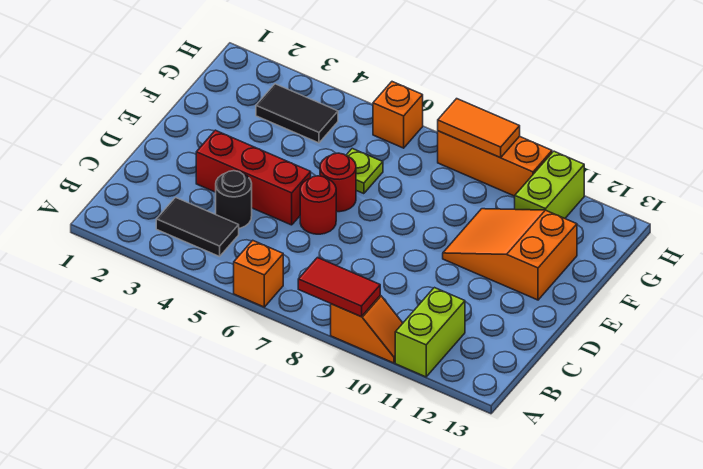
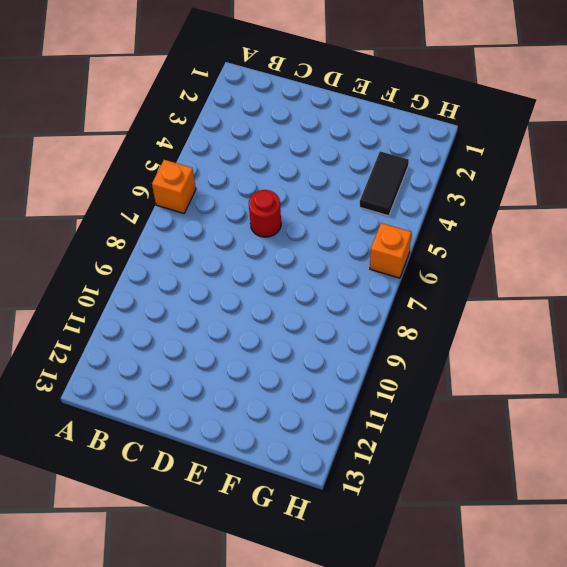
none -> orange slope A9:A10 level 1 top 9
none -> lime brick A11:B11 level 1
none -> black tile B3:B4 level 1

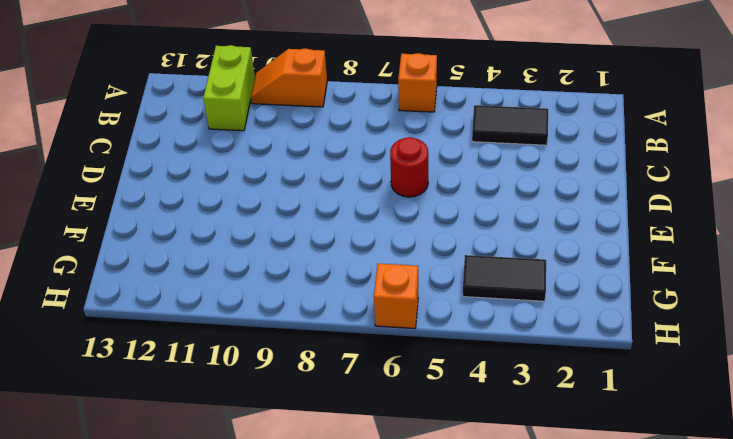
none -> black round brick C4 level 1
none -> red brick D3:D5 level 1
none -> red round brick E6 level 1

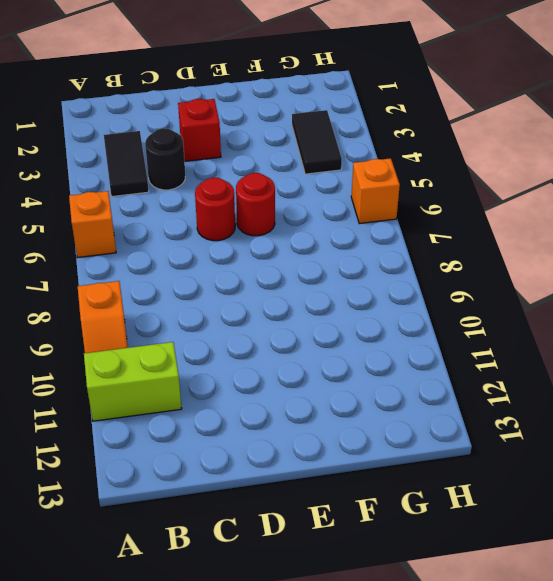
red brick D3 level 1 -> red brick D3:D5 level 1
none -> orange slope E10:F12 level 1 top 12
none -> lime plate F6 level 1
none -> lime brick G11:H11 level 1

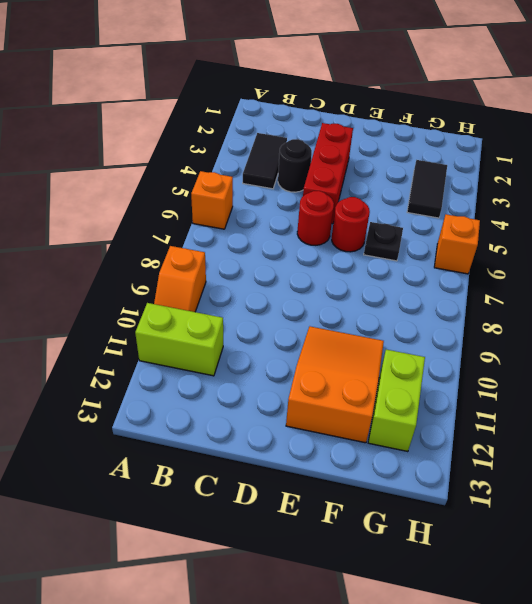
black plate F6 level 1 -> lime plate F6 level 1
lime brick G11:G12 level 1 -> lime brick G11:H11 level 1
none -> orange brick H8:H10 level 1
none -> red tile A8:A9 level 2
none -> orange tile H8:H9 level 2

